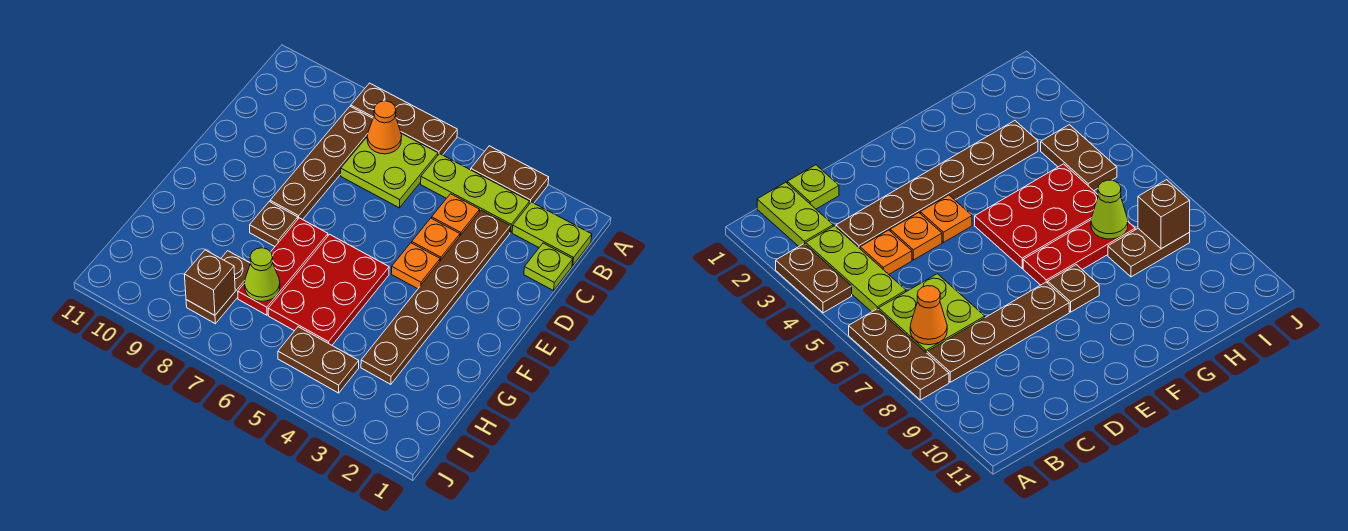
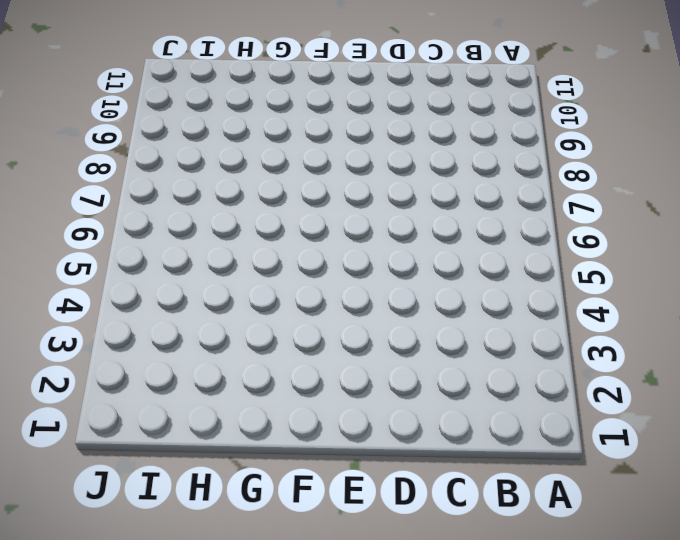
none -> brown plate A3:A4 level 1
none -> brown plate A6:A8 level 1
none -> lime plate B1:B2 level 1

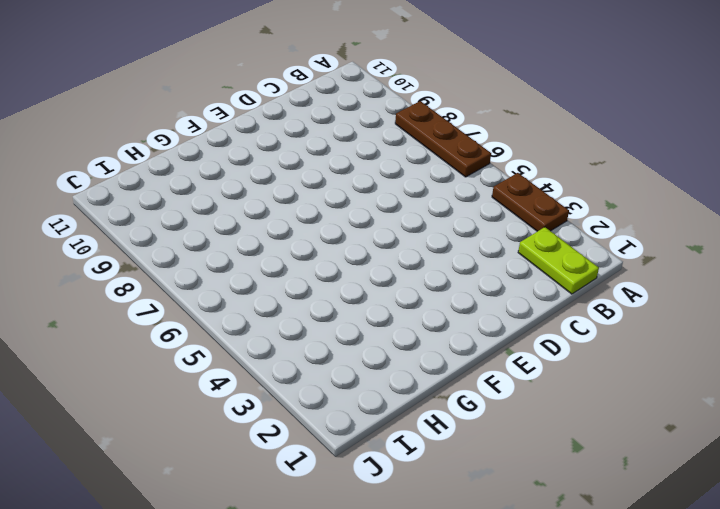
none -> lime plate B3:B5 level 1
none -> lime plate B6:C7 level 1
none -> brown plate B8:E8 level 1

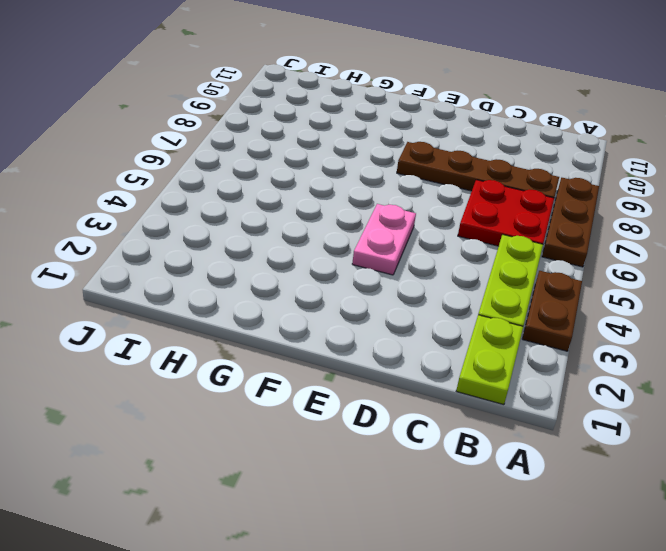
red plate B6:C7 level 1 -> lime plate B6:C7 level 1
pink plate E4:E5 level 1 -> orange plate E4 level 1
none -> lime plate C1 level 1
none -> brown plate C3:H3 level 1
none -> orange plate C4 level 1

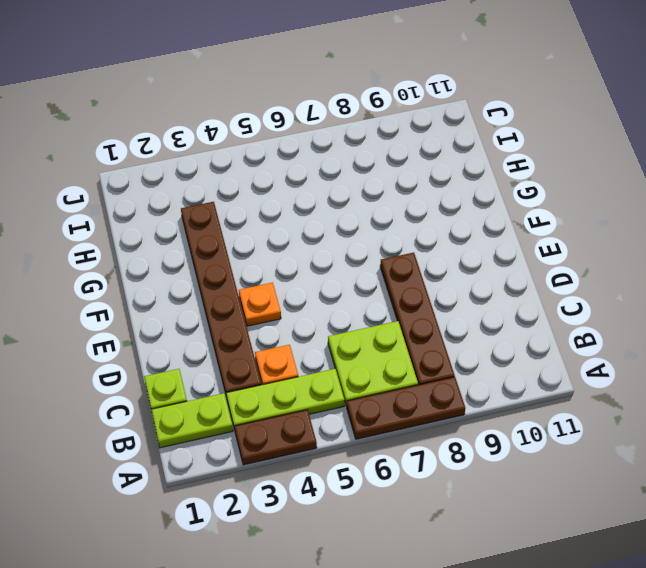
none -> orange plate D4 level 1
none -> red plate F5:H6 level 1
none -> red plate F7:H7 level 1

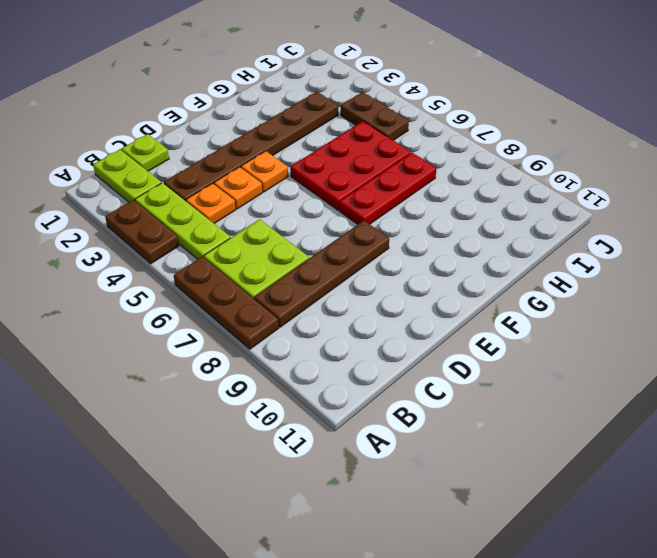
none -> brown plate F8 level 1
none -> brown plate H8:I8 level 1
none -> orange cone B7 level 2

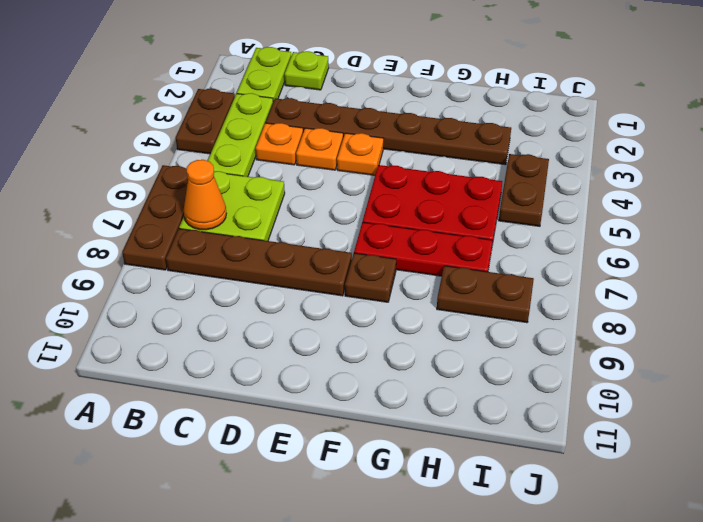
none -> lime cone H7 level 2
none -> brown brick I8 level 2

